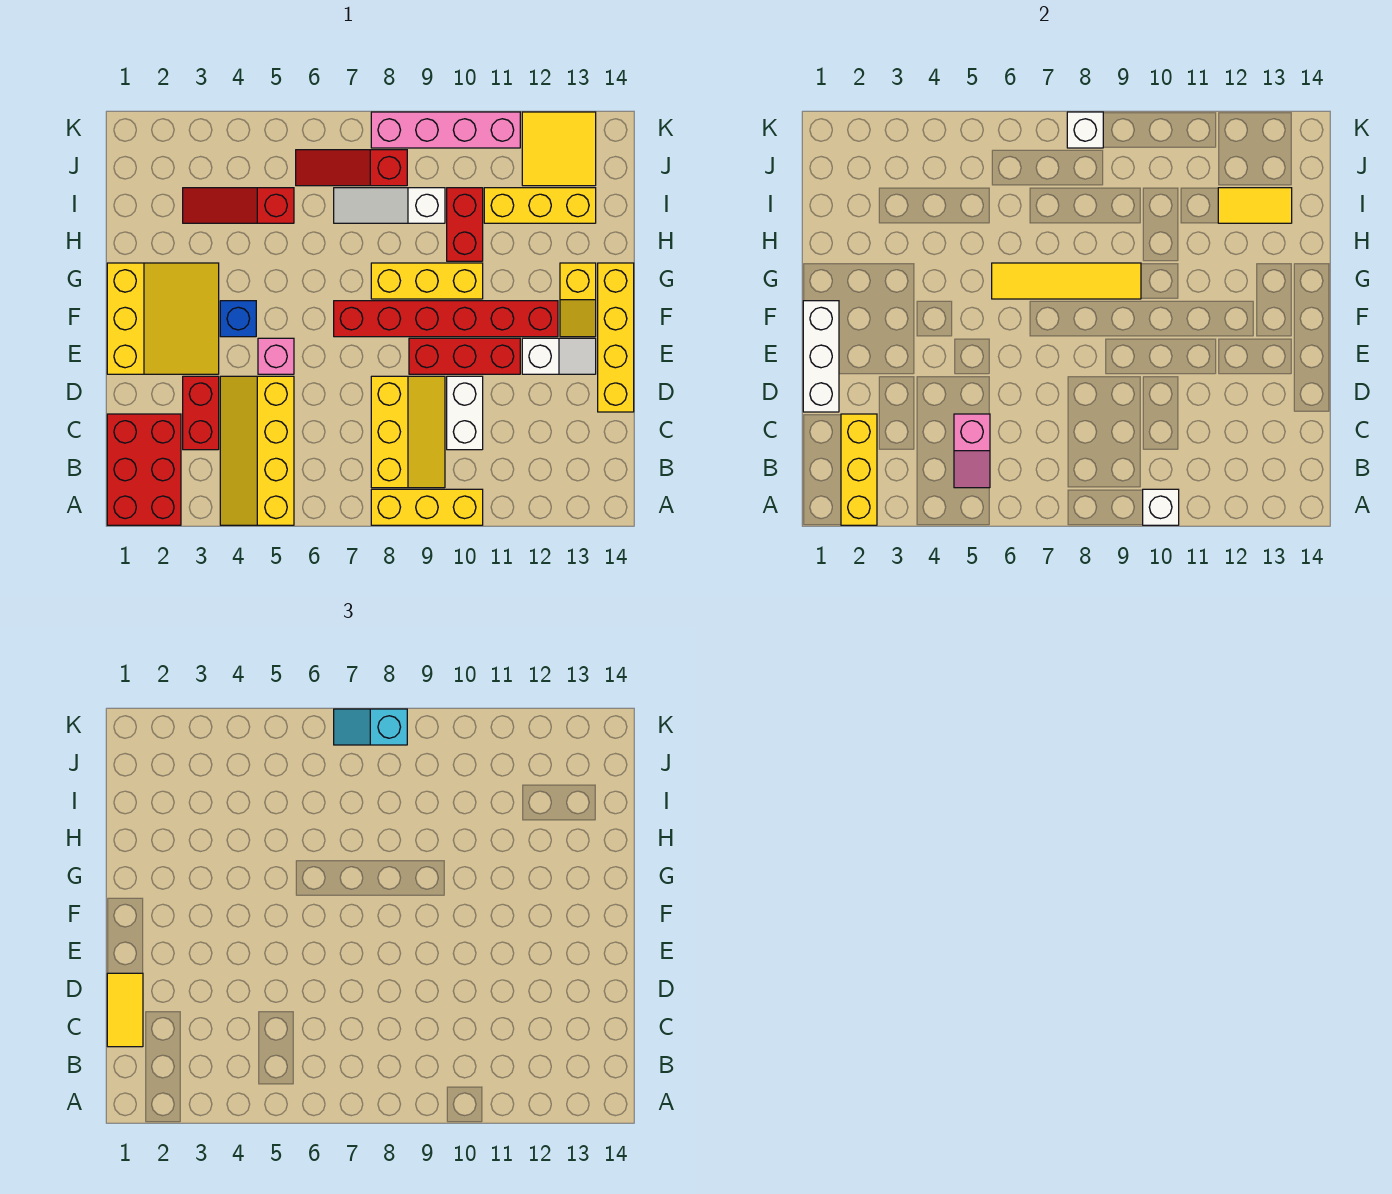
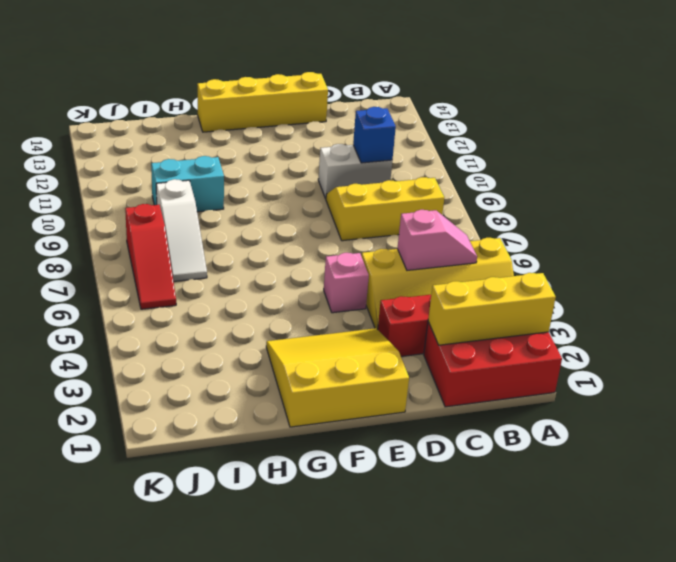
blue brick C10 level 2 -> blue brick F4 level 1
cyan brick H10:I10 level 1 -> red brick H10:I10 level 1
none -> yellow brick A8:A10 level 1
none -> red brick E9:E11 level 1
none -> white slope E12:E13 level 1 top 12
none -> red brick F7:F12 level 1

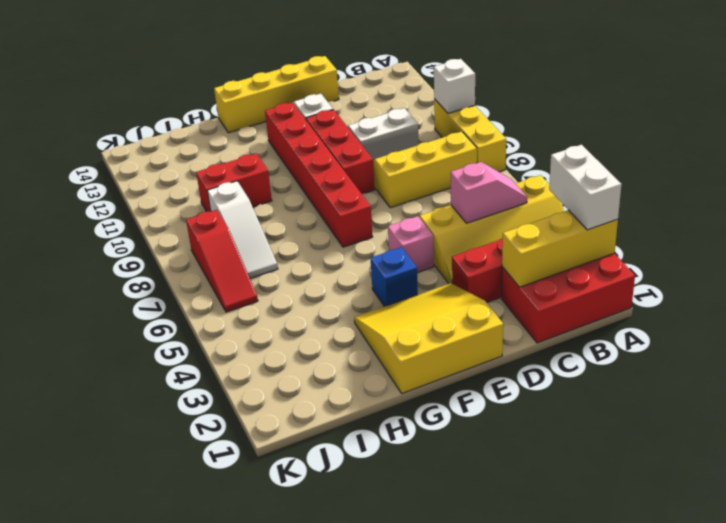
white brick A2:A3 level 3 -> none
none -> yellow slope F13:G13 level 1 top G
none -> yellow brick G8:G10 level 1
none -> red slope I3:I5 level 1 top 5
none -> yellow brick I11:I13 level 1

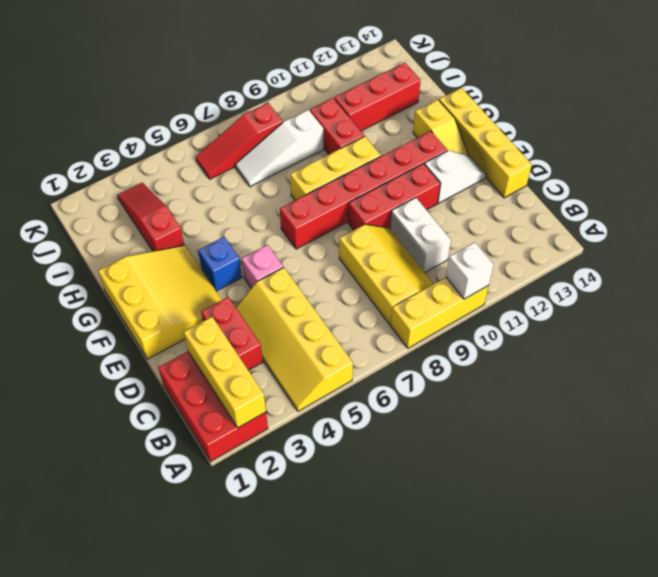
red slope H3:J3 level 1 top H -> red slope I3:I5 level 1 top 5
red brick I11:I13 level 1 -> yellow brick I11:I13 level 1
none -> yellow tile J12:K13 level 1
none -> pink brick K8:K11 level 1
none -> pink slope B5:C5 level 2 top C
none -> white brick D1:F1 level 2

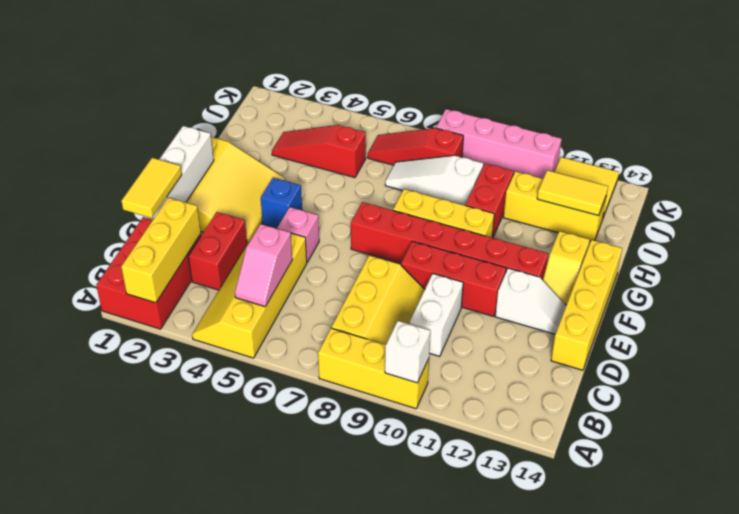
none -> yellow tile G6:G9 level 2
none -> white brick K8 level 2
none -> cyan slope K7:K8 level 3 top 8

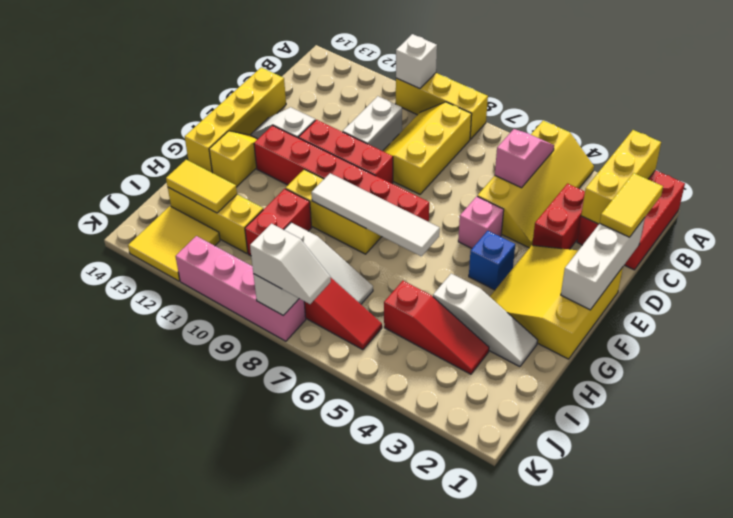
white tile G6:G9 level 2 -> yellow tile G6:G9 level 2
white slope H2:H4 level 1 top 4 -> none
white slope K7:K8 level 3 top 8 -> cyan slope K7:K8 level 3 top 8

